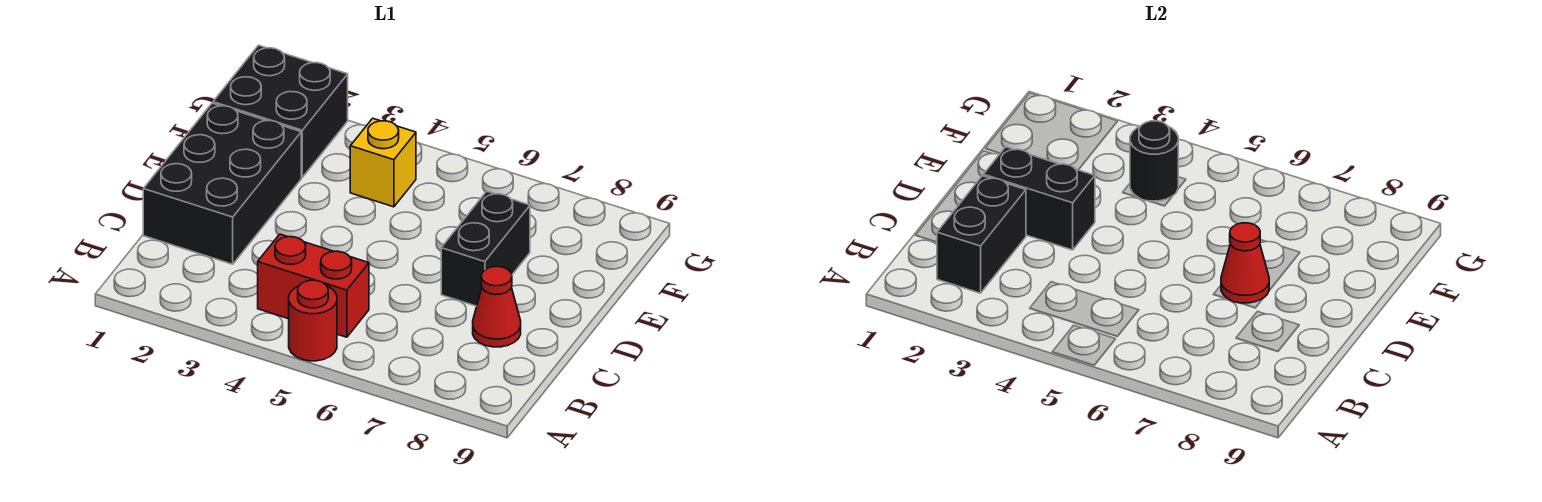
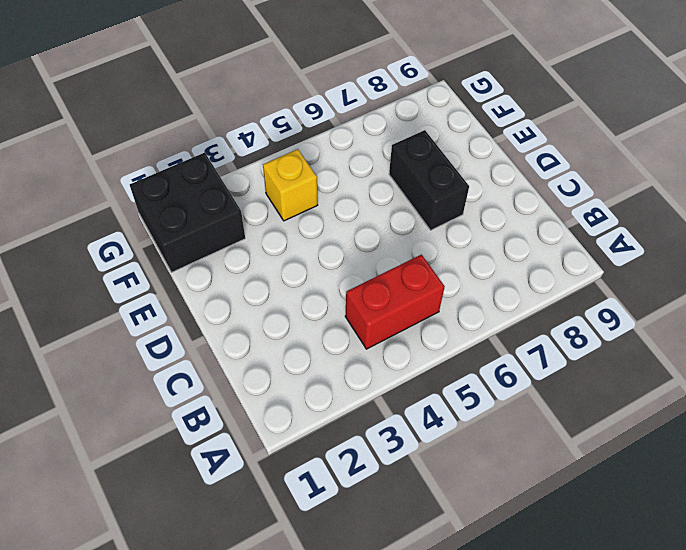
none -> red round brick A5 level 1
none -> black brick C1:E2 level 1

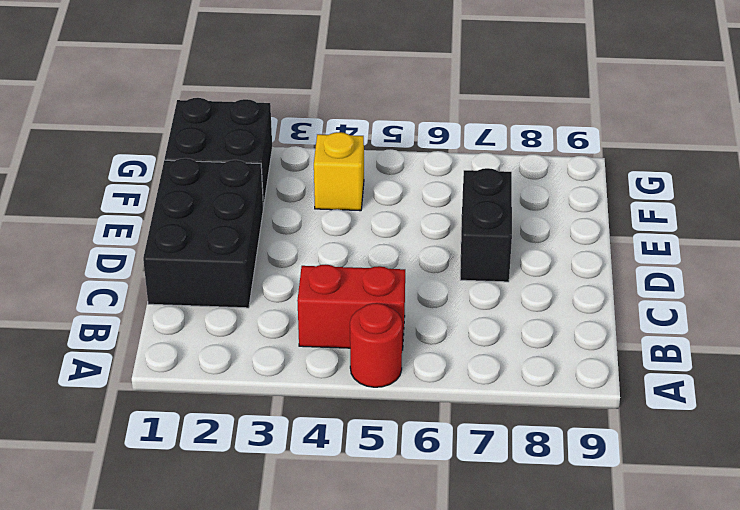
none -> red cone C8 level 1
none -> black brick B2:C2 level 2

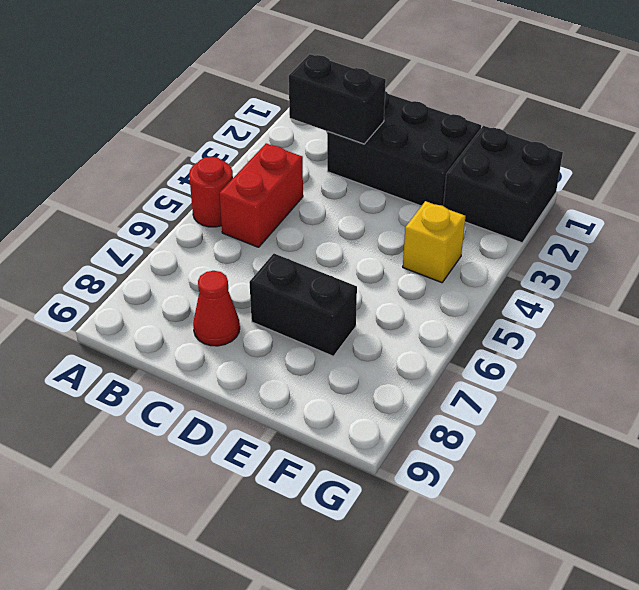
none -> black brick D2:D3 level 2
none -> red cone D7 level 2

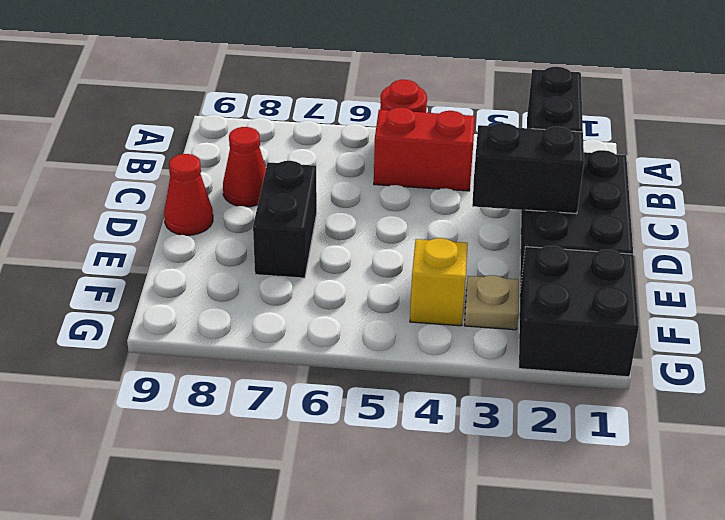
red cone D9 level 1 -> red cone D7 level 2
tan plate F3 level 1 -> none
none -> black round brick F4 level 2

